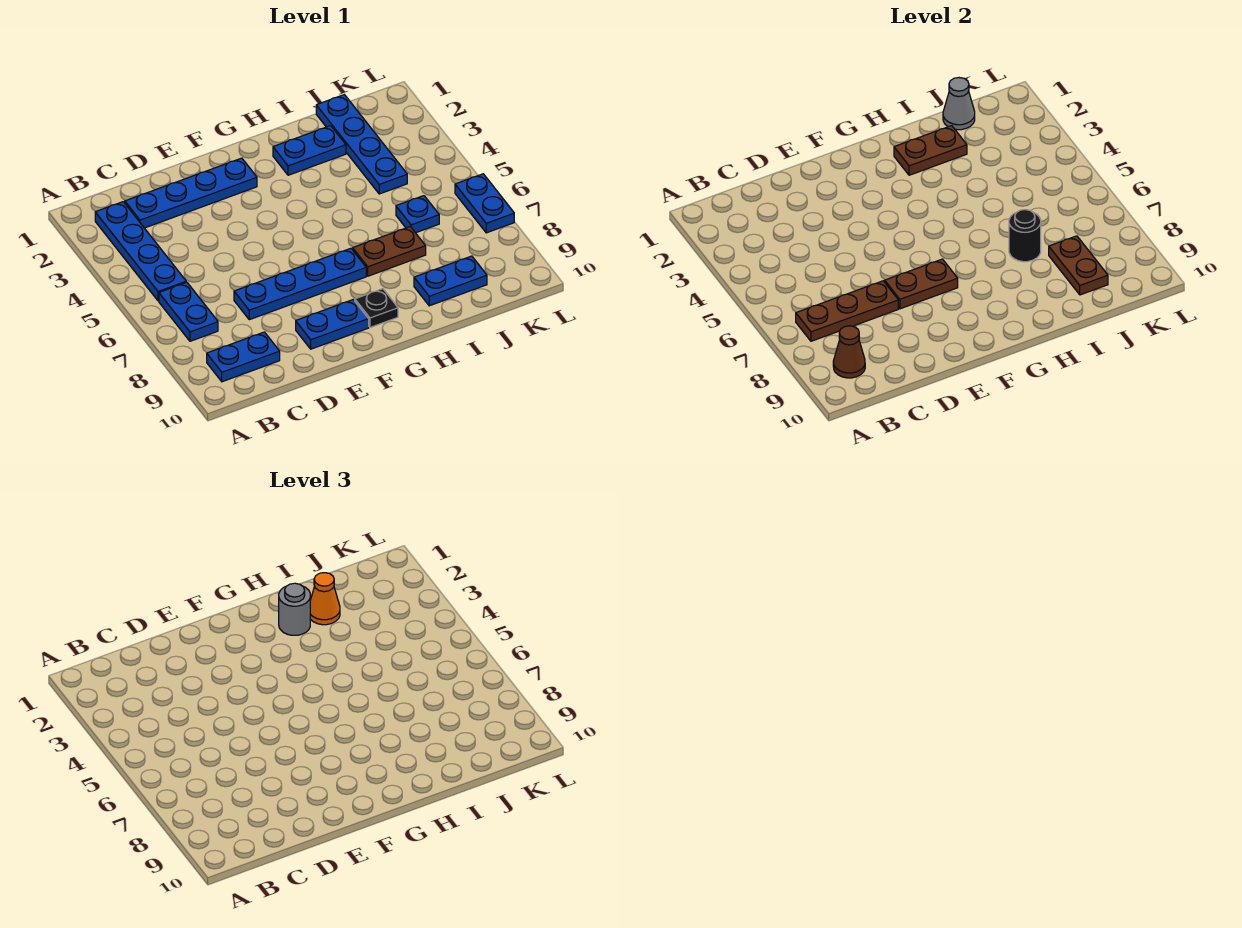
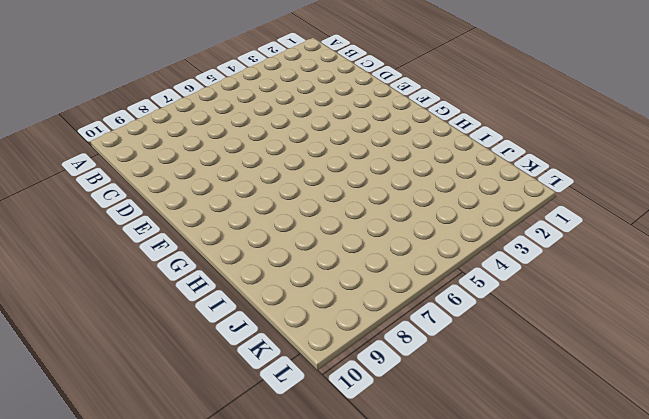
none -> blue plate B2:B5 level 1
none -> blue plate B6:B7 level 1
none -> blue plate B9:C9 level 1

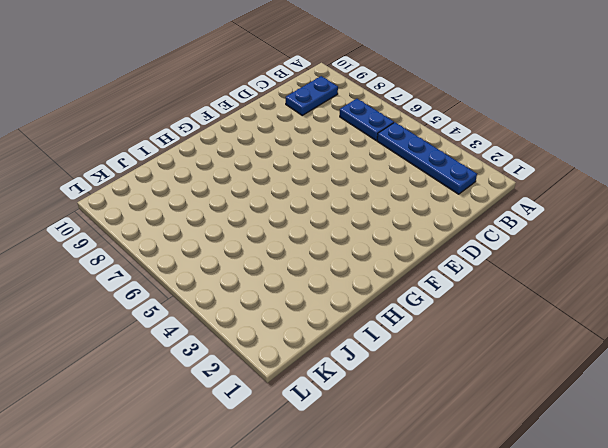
none -> blue plate C2:F2 level 1
none -> blue plate D7:G7 level 1
none -> blue plate E9:F9 level 1

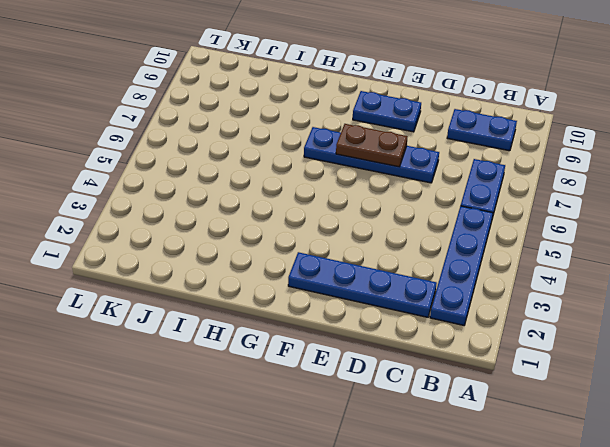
none -> black plate G9 level 1
none -> blue plate H2:I2 level 1
none -> brown plate H7:I7 level 1

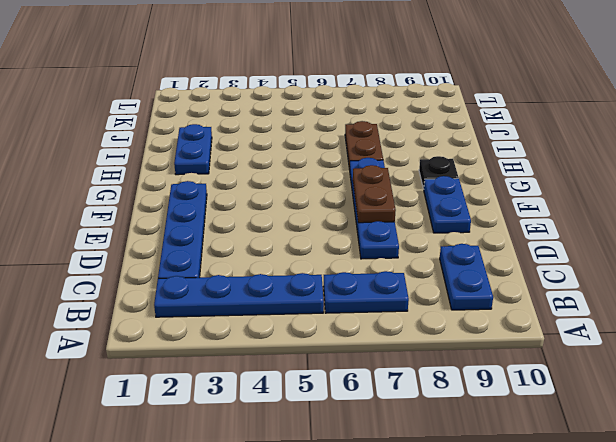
none -> blue plate I9:J9 level 1
none -> blue plate J1:J4 level 1
none -> blue plate J6 level 1

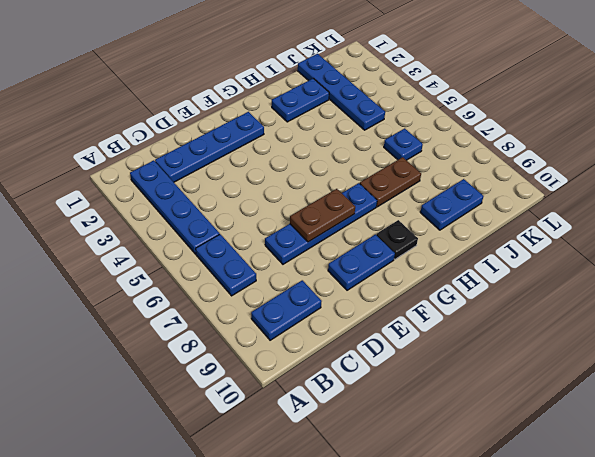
none -> blue plate L6:L7 level 1
none -> brown plate B7:D7 level 2
none -> brown cone B9 level 2

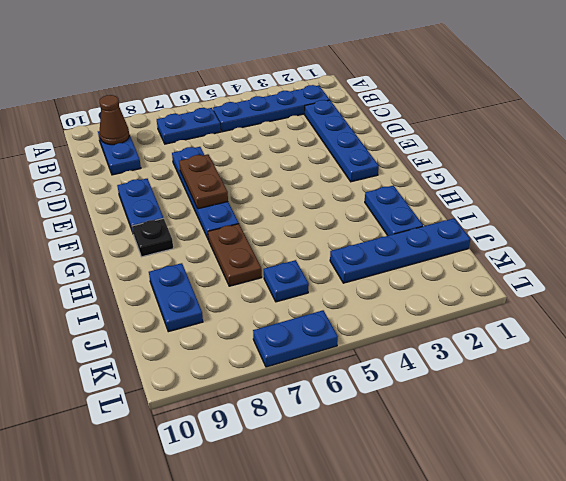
none -> brown plate B7:D7 level 2
none -> brown plate H2:I2 level 2
none -> black round brick I7 level 2

